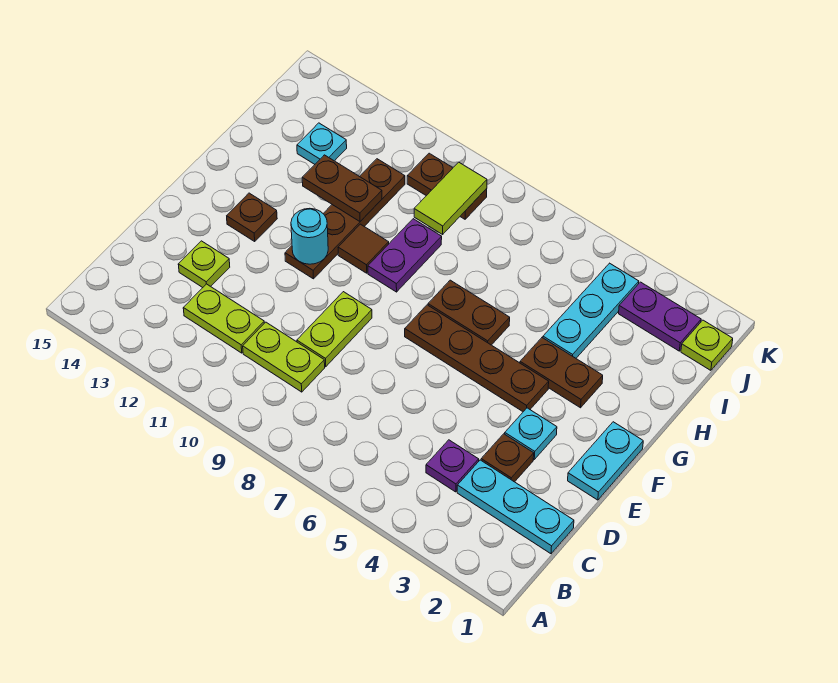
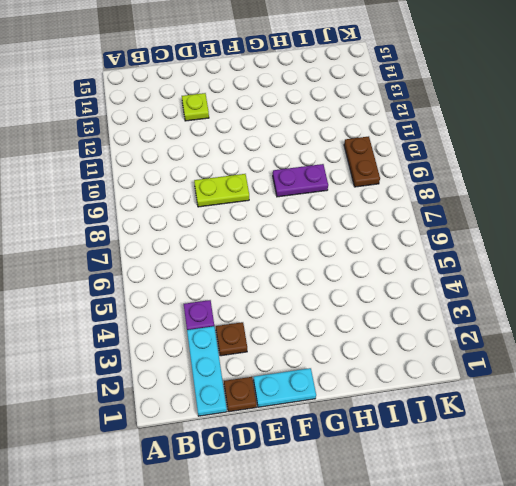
brown plate D1 level 1 -> brown plate F13 level 1
none -> lime plate C9:C10 level 1
none -> lime plate C11:C12 level 1
none -> cyan plate E3 level 1

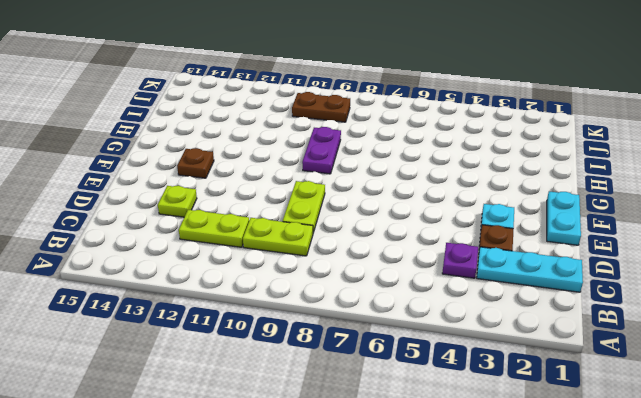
none -> brown plate F4:F7 level 1
none -> brown plate F11:I11 level 1
none -> brown plate G3:G4 level 1

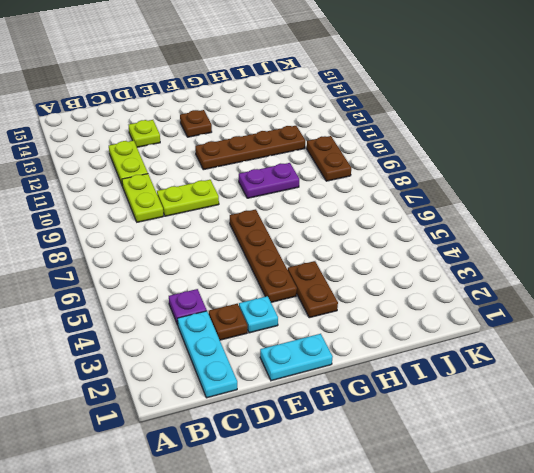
none -> brown plate G6:G7 level 1
none -> brown tile G10 level 1
none -> cyan plate H4:J4 level 1

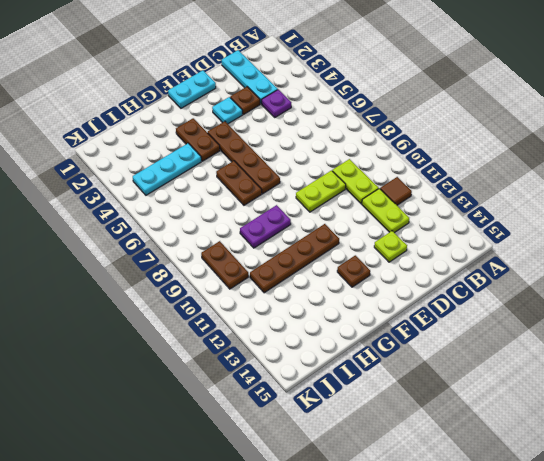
brown tile B11 level 1 -> brown tile G10 level 1
none -> cyan plate I13 level 1
none -> lime plate J1 level 1
none -> purple plate J2:J3 level 1

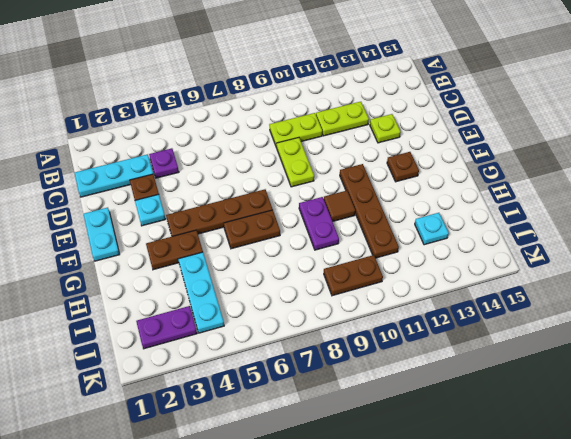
none -> lime plate J1 level 1
none -> cyan round brick F11 level 2
none -> brown plate H11:H12 level 2

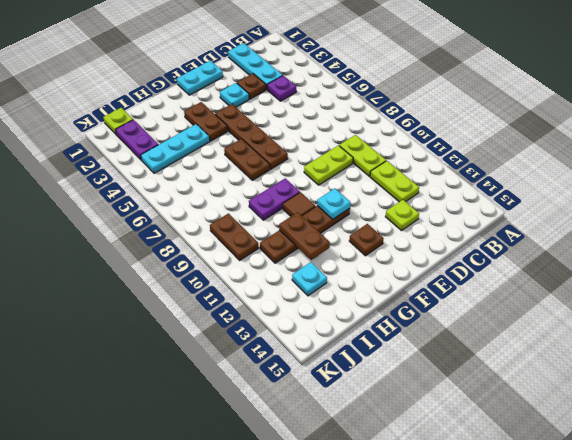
cyan plate F11 level 2 -> cyan round brick F11 level 2
none -> lime tile I9:J9 level 2

